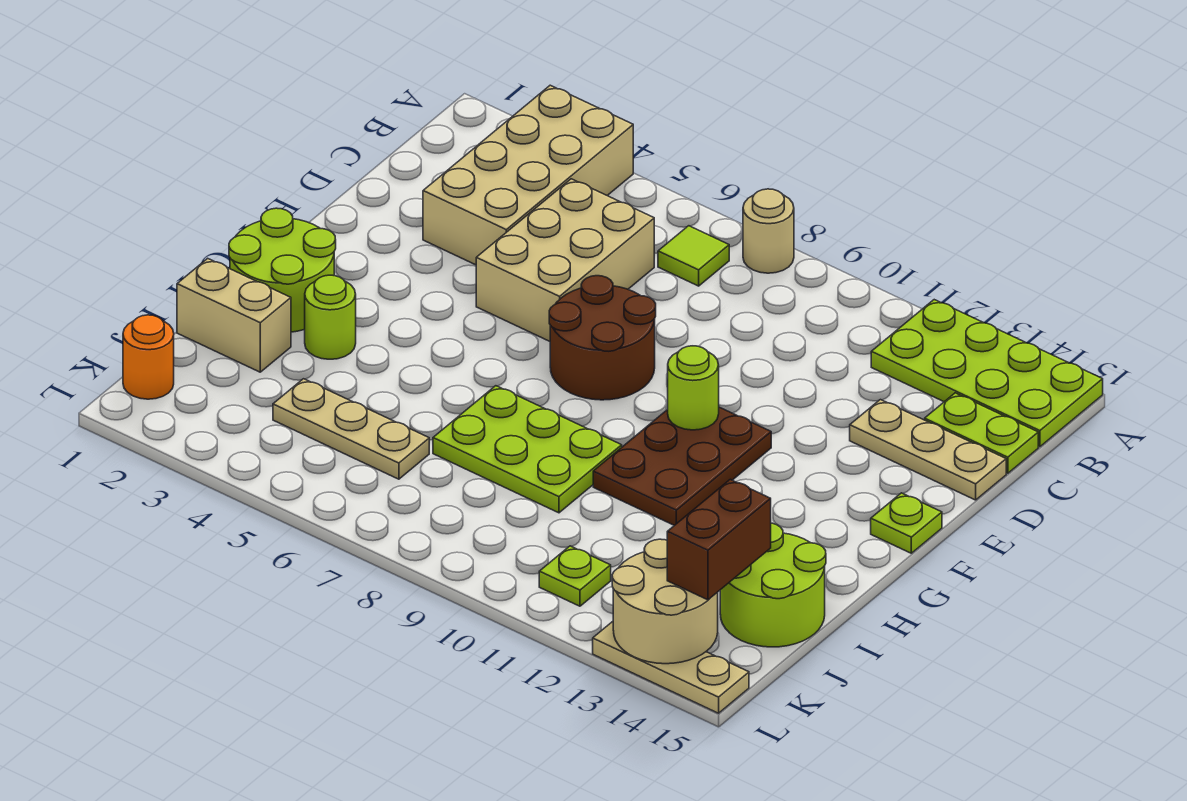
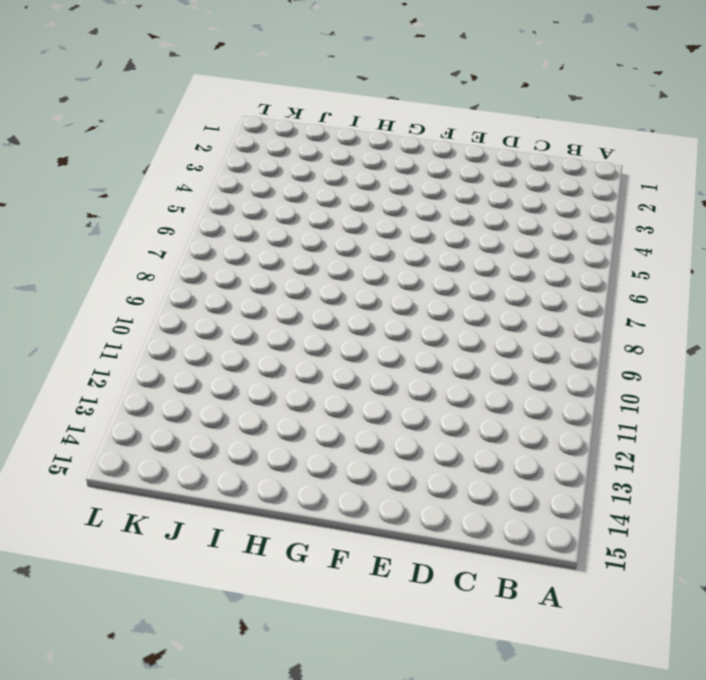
none -> tan brick A3:D4 level 1
none -> tan round brick A8 level 1
none -> lime plate A12:B15 level 1

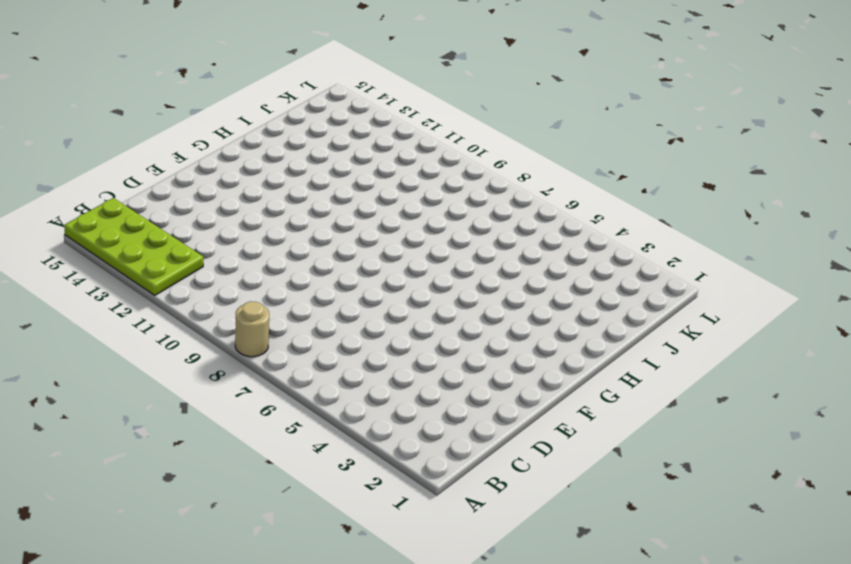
none -> tan brick A3:D4 level 1
none -> lime tile B7 level 1
none -> tan brick C5:E6 level 1

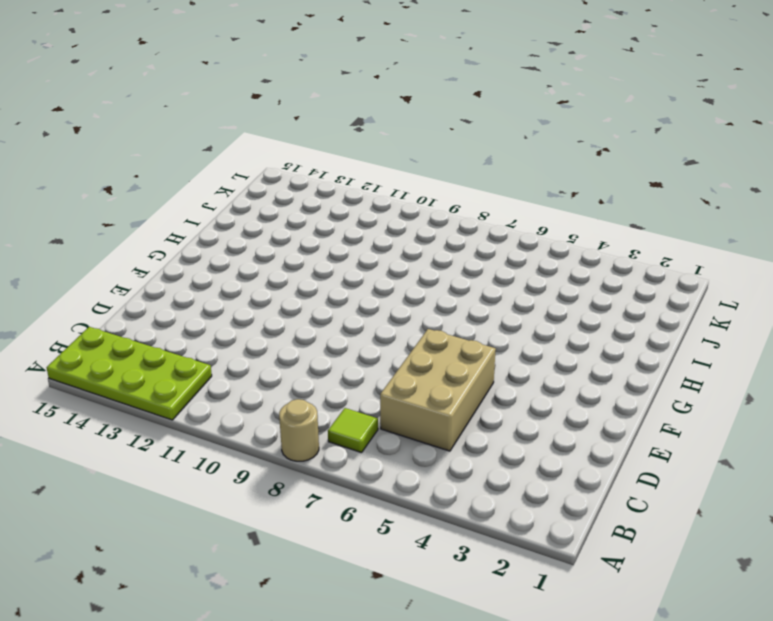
none -> tan brick A3:D4 level 1
none -> lime plate C14:C15 level 1
none -> tan plate D13:D15 level 1

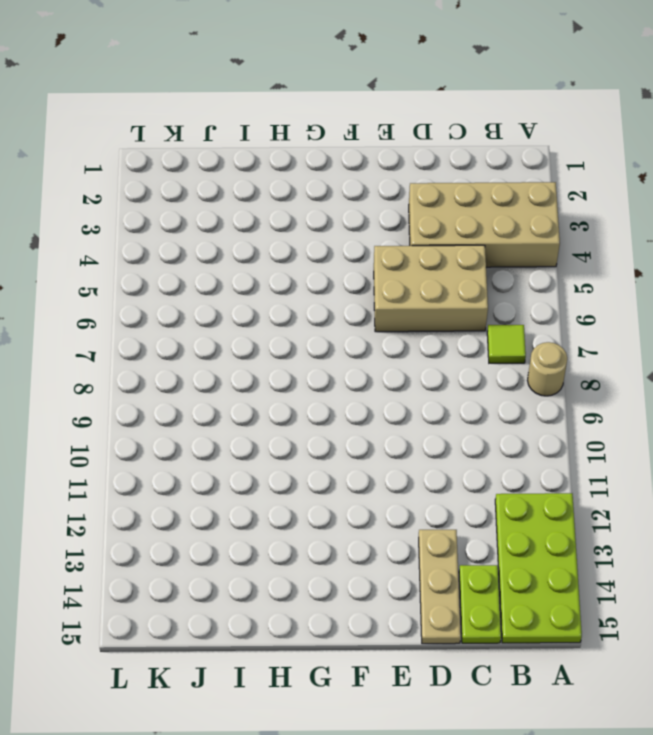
none -> brown round brick E7:F8 level 1
none -> brown plate F10:H11 level 1
none -> lime plate F15 level 1

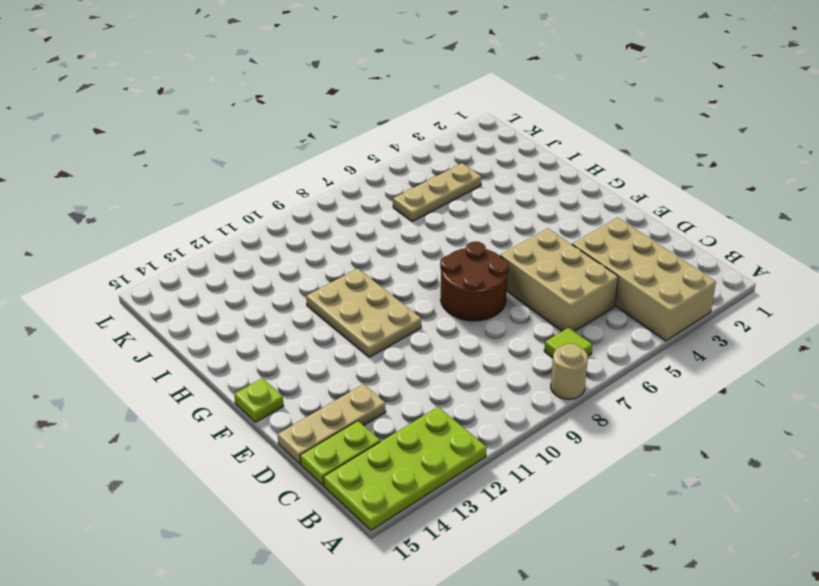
tan plate F10:H11 level 1 -> brown plate F10:H11 level 1
none -> lime round brick G1:H2 level 1
none -> lime round brick H3 level 1
none -> lime plate H7:I9 level 1

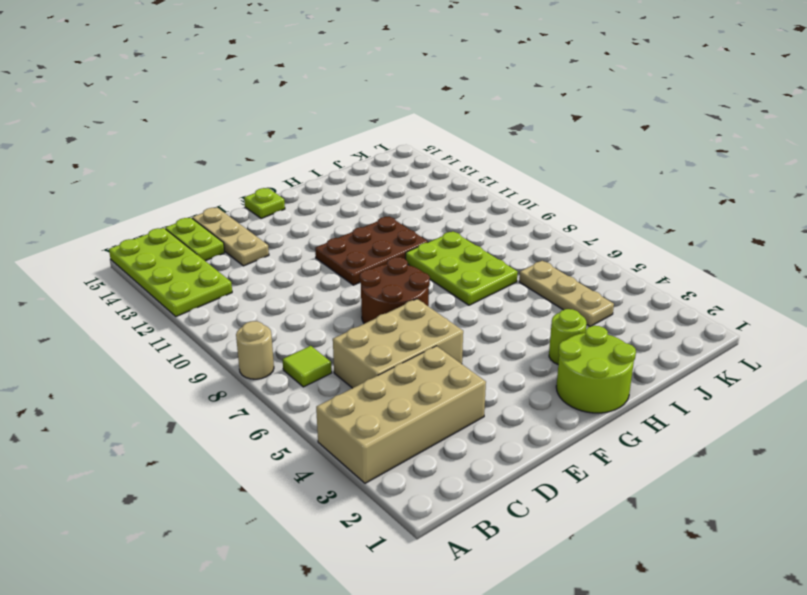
none -> tan brick I1:I2 level 1
none -> lime round brick I14:J15 level 1
none -> orange round brick K1 level 1

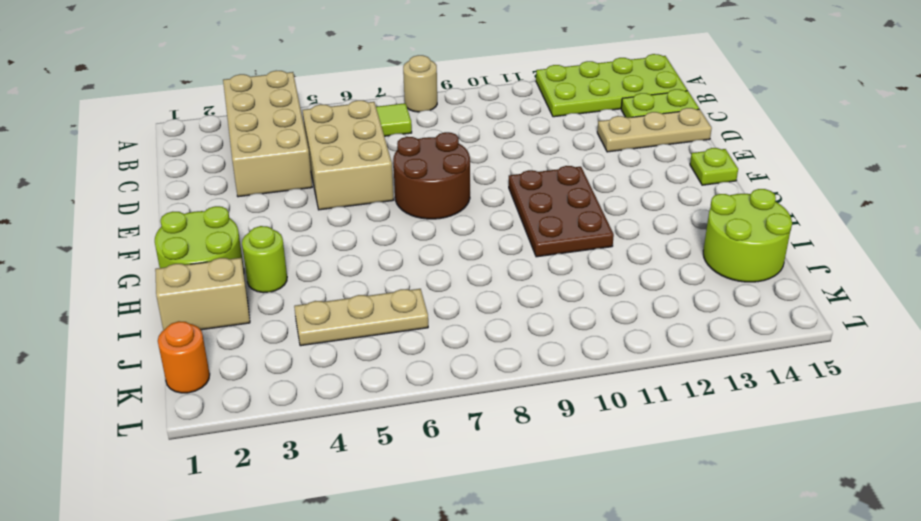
none -> lime plate H7:I9 level 1
none -> lime plate K11 level 1
none -> tan plate L13:L15 level 1

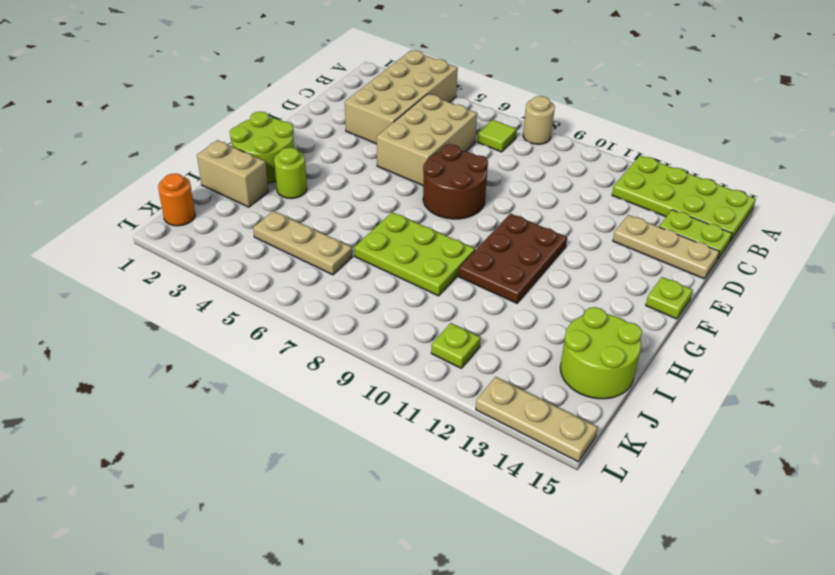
none -> lime round brick F10 level 2
none -> tan round brick K13:L14 level 2
none -> brown brick J14:K14 level 3

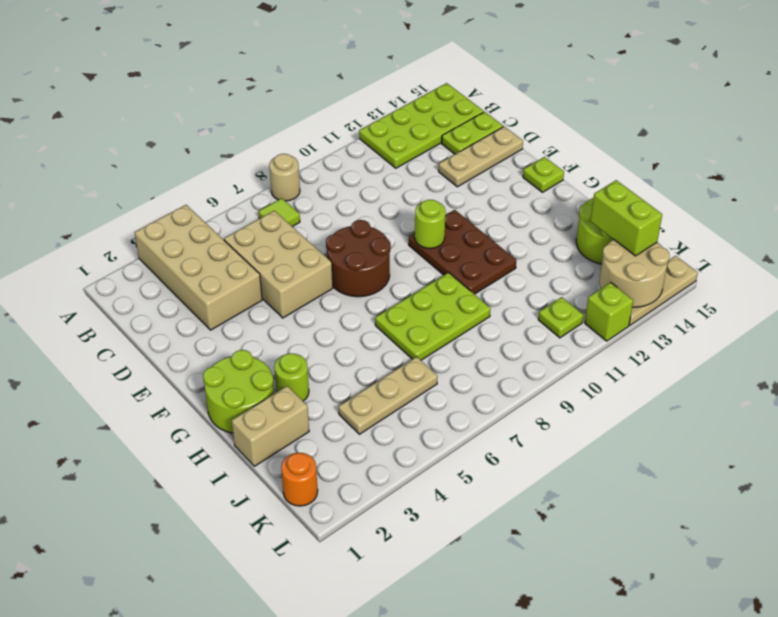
lime brick J14:K14 level 3 -> brown brick J14:K14 level 3
lime brick L12 level 1 -> none

